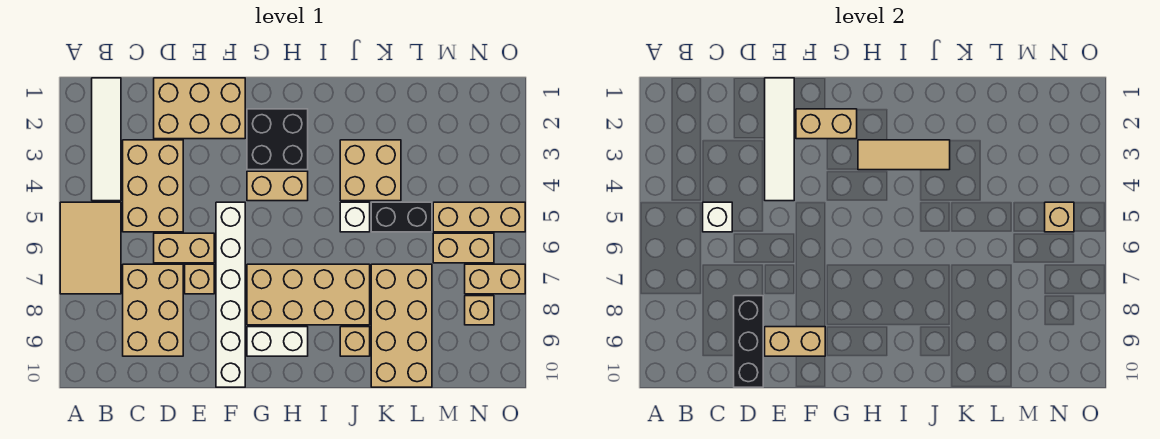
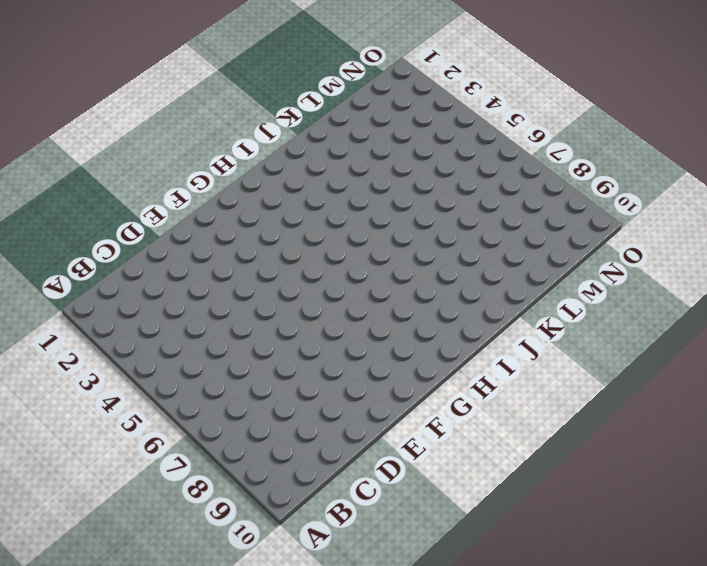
none -> tan tile A5:B7 level 1
none -> white tile B1:B4 level 1
none -> tan brick C3:D5 level 1

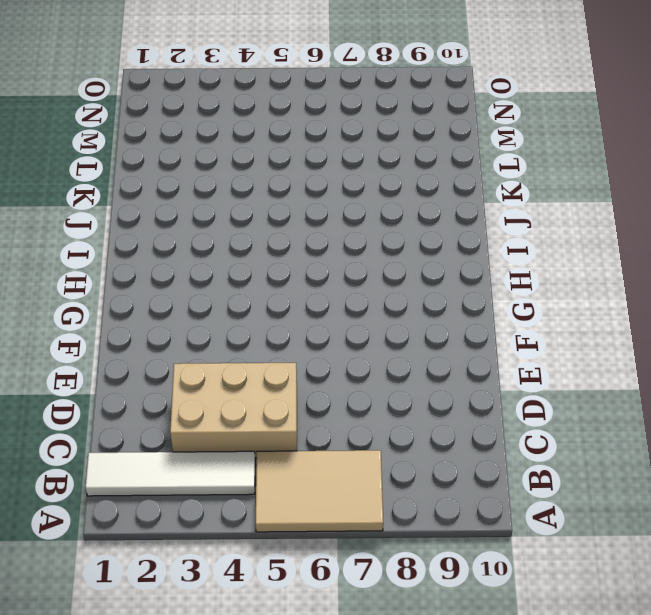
none -> tan brick C7:D9 level 1
none -> tan brick D1:F2 level 1
none -> tan brick D6:E6 level 1

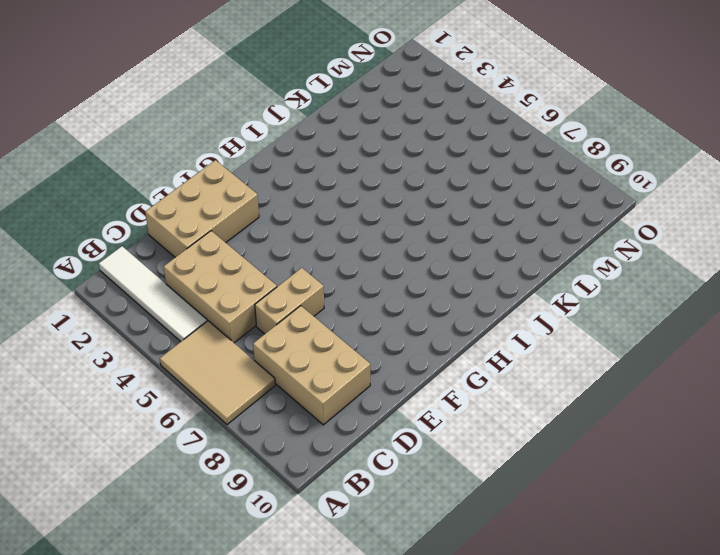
none -> tan brick E7 level 1
none -> white brick F5:F10 level 1
none -> black brick G2:H3 level 1

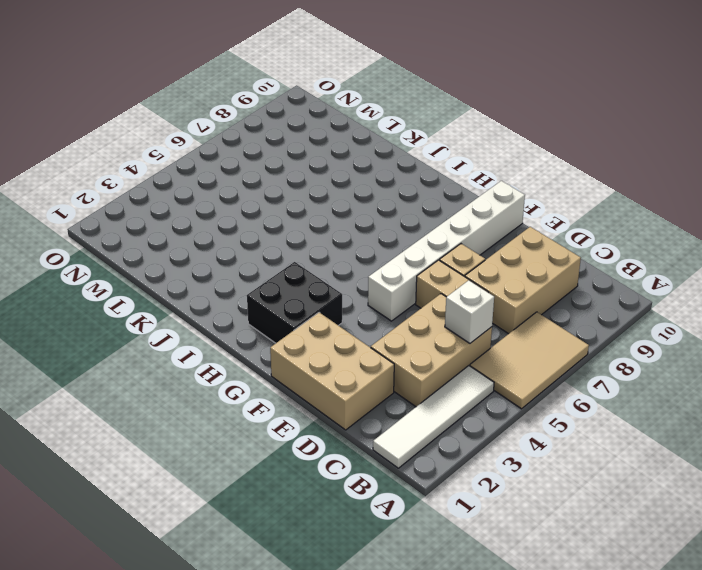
none -> tan brick G4:H4 level 1
none -> tan brick G7:J8 level 1
none -> white brick G9:H9 level 1

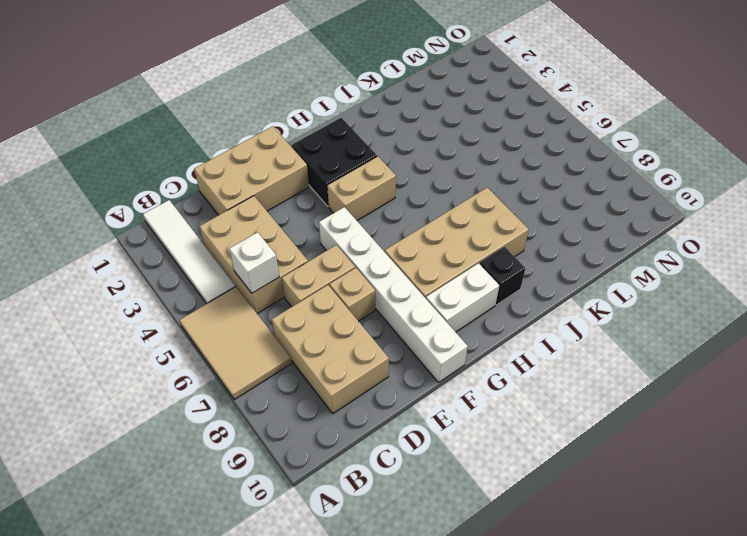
black brick I9 level 1 -> none
none -> tan brick J3:K4 level 1
none -> white brick J5 level 1
none -> tan brick J9 level 1

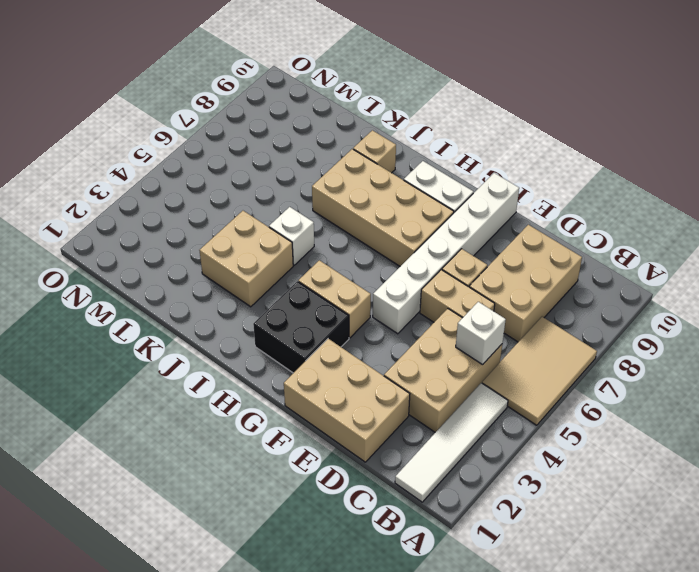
none -> black brick K5:L5 level 1
none -> tan brick K7:L10 level 1
none -> tan brick M5:O5 level 1

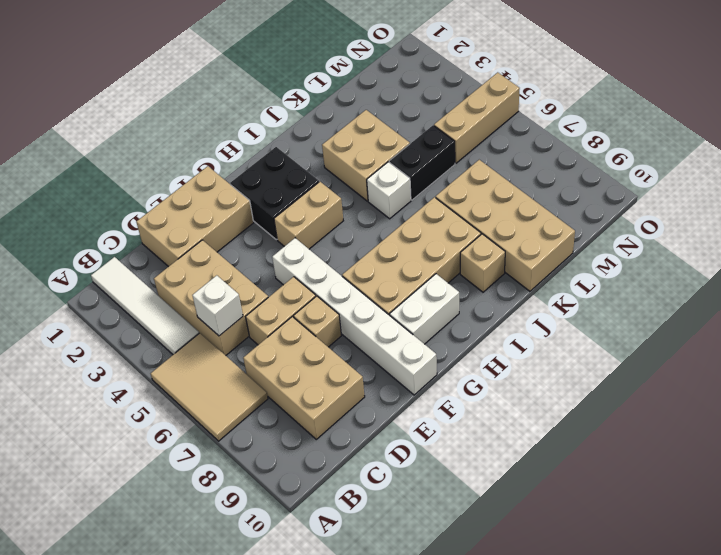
none -> tan brick M6:N6 level 1
none -> tan brick N7:O7 level 1
none -> tan brick N8 level 1

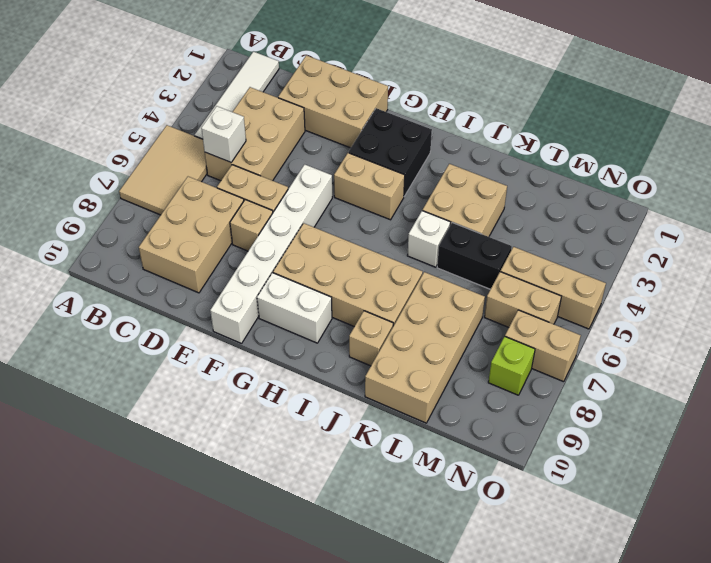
lime brick N8 level 1 -> tan brick N8 level 1
none -> black brick D8:D10 level 2
none -> white tile E1:E4 level 2
none -> tan brick E9:F9 level 2

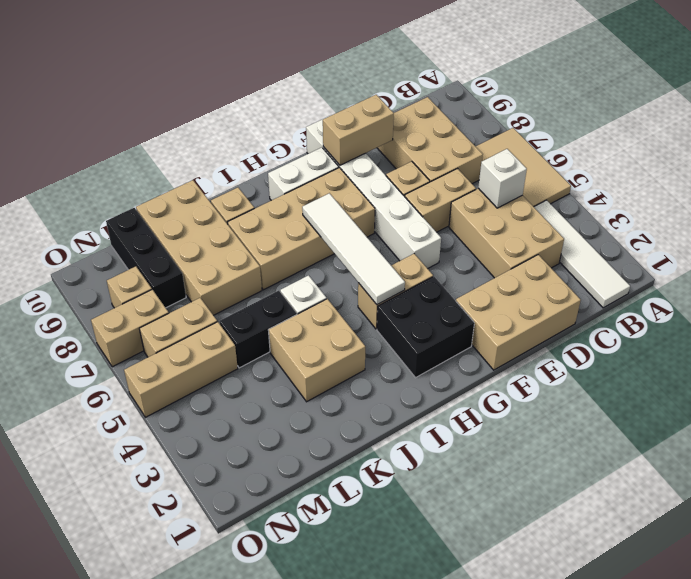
white tile H4:H7 level 2 -> white tile E1:E4 level 2
black brick M8:M10 level 1 -> black brick D8:D10 level 2
none -> tan brick F2:G2 level 2
none -> tan tile H3:J3 level 2
none -> tan brick N5 level 2

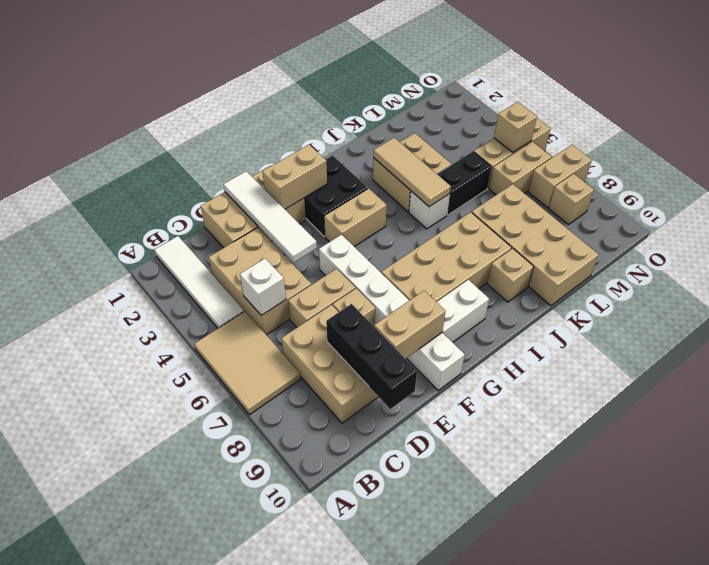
tan tile J3:J5 level 2 -> tan tile H3:J3 level 2

